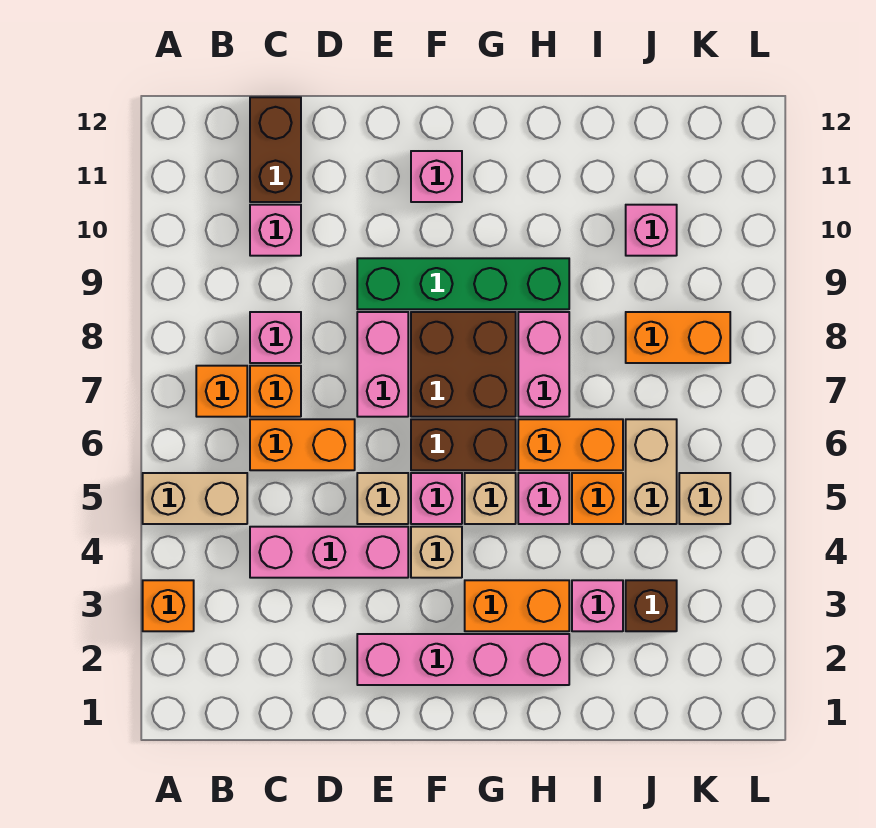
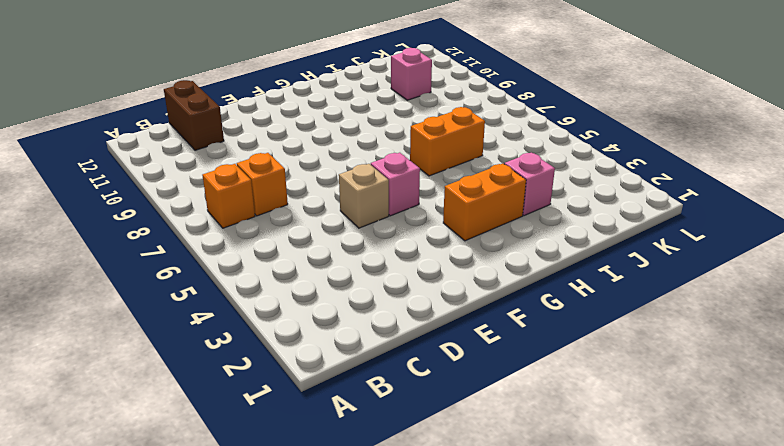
none -> orange brick A3 level 1
none -> tan brick A5:B5 level 1
none -> pink brick C4:E4 level 1
none -> orange brick C6:D6 level 1

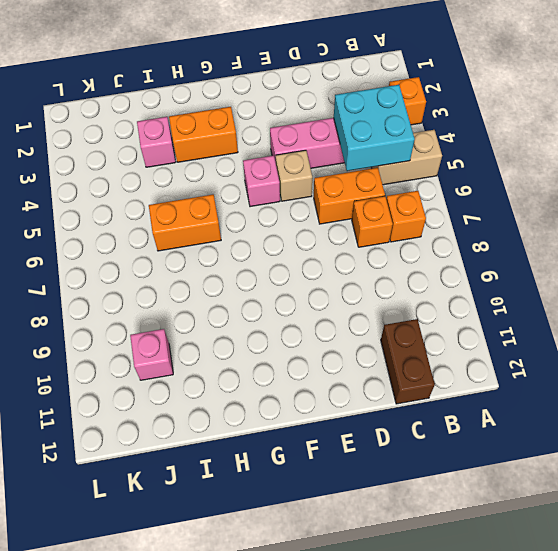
cyan brick B4:C5 level 2 -> none
none -> pink brick C8 level 1
none -> pink brick C10 level 1
none -> pink brick E2:H2 level 1
none -> pink brick E7:E8 level 1

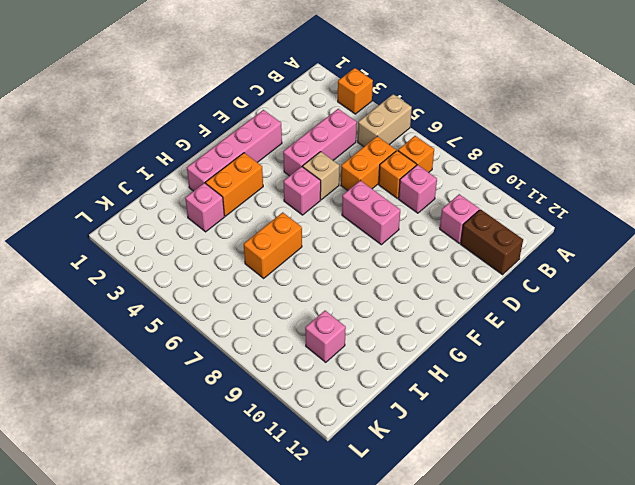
none -> green brick E9:H9 level 1
none -> tan brick F4 level 1
none -> brown brick F6:G6 level 1
none -> brown brick F7:G8 level 1

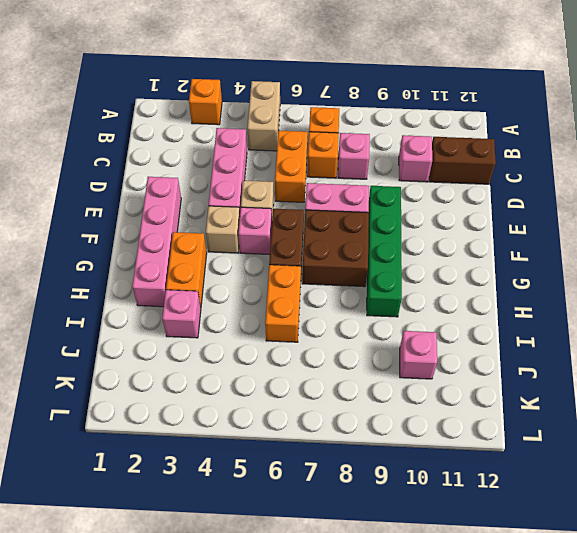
none -> pink brick F11 level 1
none -> tan brick G5 level 1
none -> pink brick H5 level 1
none -> pink brick H7:H8 level 1

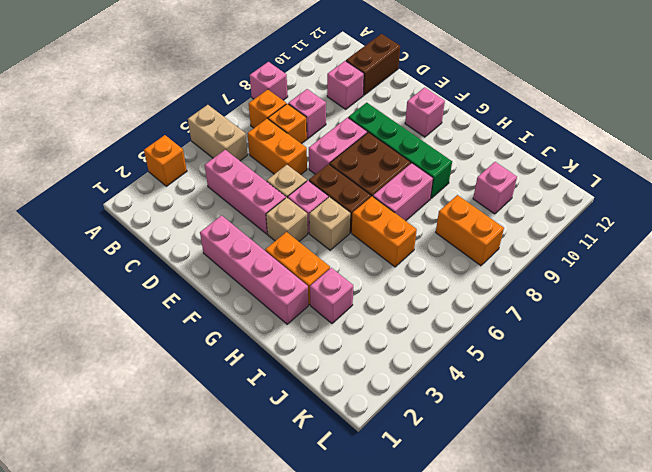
pink brick A8 level 1 -> pink brick H5 level 1
none -> orange brick I5 level 1
none -> brown brick J3 level 1
none -> tan brick J5:J6 level 1
none -> tan brick K5 level 1

